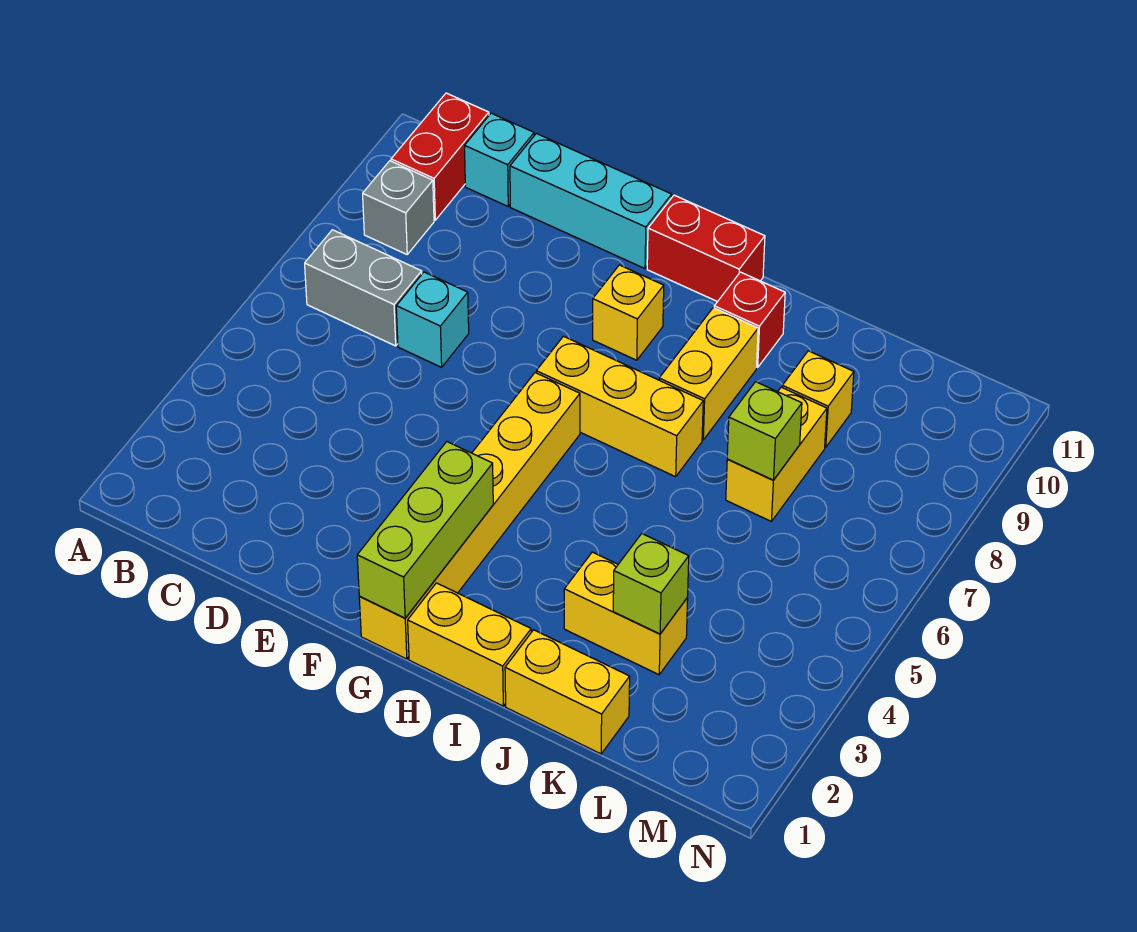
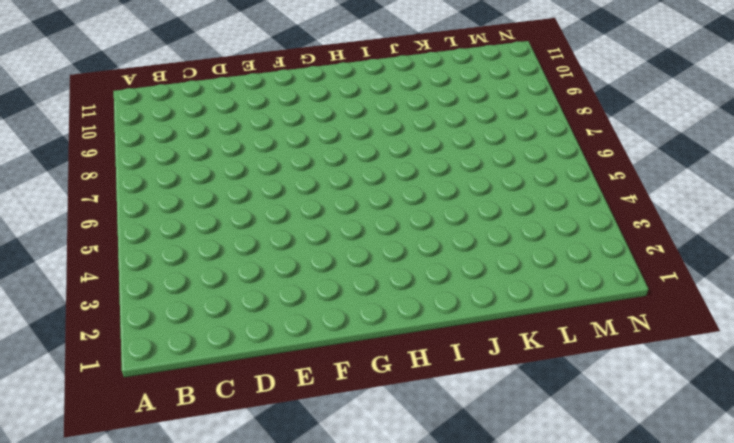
none -> grey brick B7:C7 level 1
none -> grey brick B9 level 1
none -> red brick B10:B11 level 1

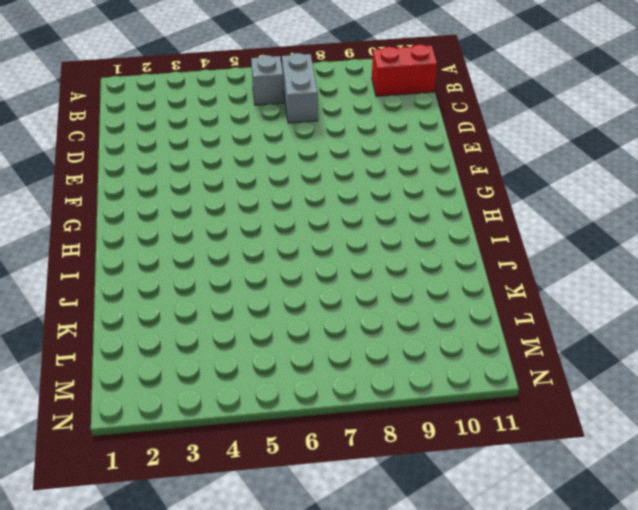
grey brick B6 level 1 -> grey brick B9 level 1
none -> cyan brick C11 level 1
none -> cyan brick D7 level 1
none -> cyan brick D11:F11 level 1

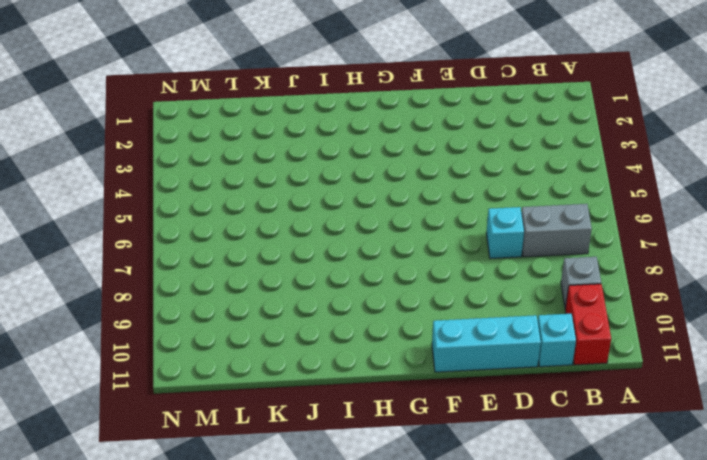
none -> yellow brick G1:G6 level 1
none -> yellow brick G7:I7 level 1
none -> yellow brick G9 level 1

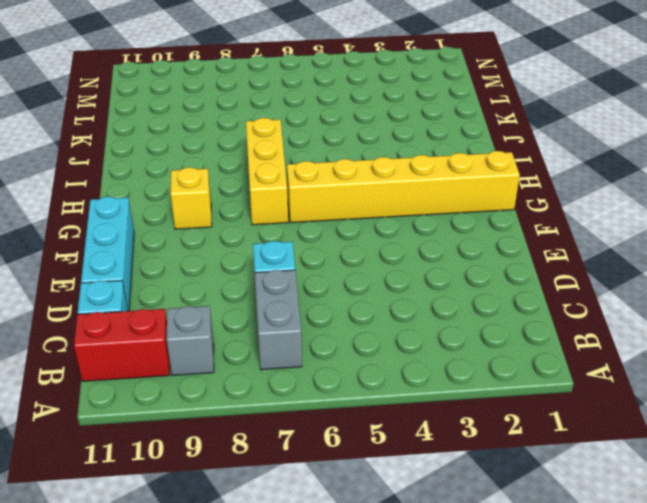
none -> red brick G11:H11 level 1
none -> yellow brick H1:I1 level 1
none -> yellow brick I8:I9 level 1

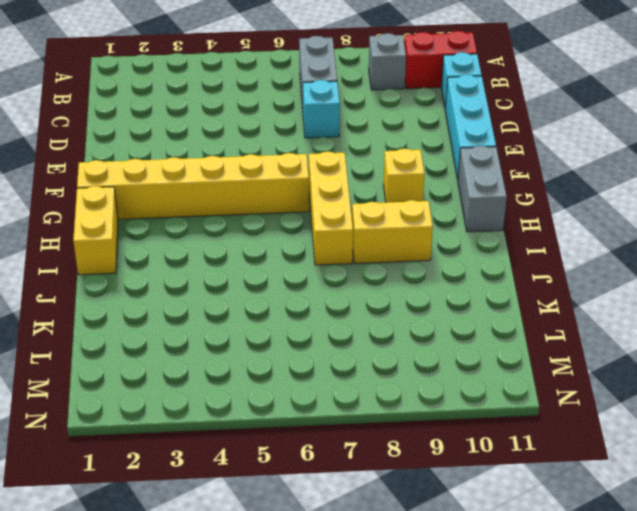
grey brick G11:H11 level 1 -> red brick G11:H11 level 1
none -> red brick I10 level 1
none -> yellow brick J1:K1 level 1
none -> yellow brick J3:K3 level 1

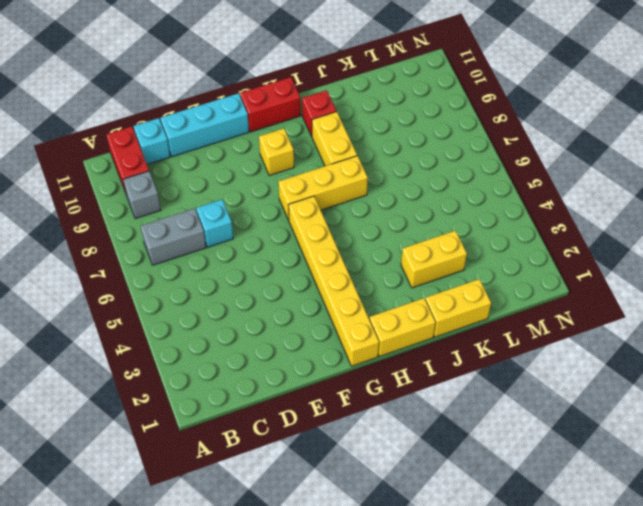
none -> yellow brick K7:K8 level 1
none -> yellow brick K9 level 1
none -> lime brick G1:G3 level 2

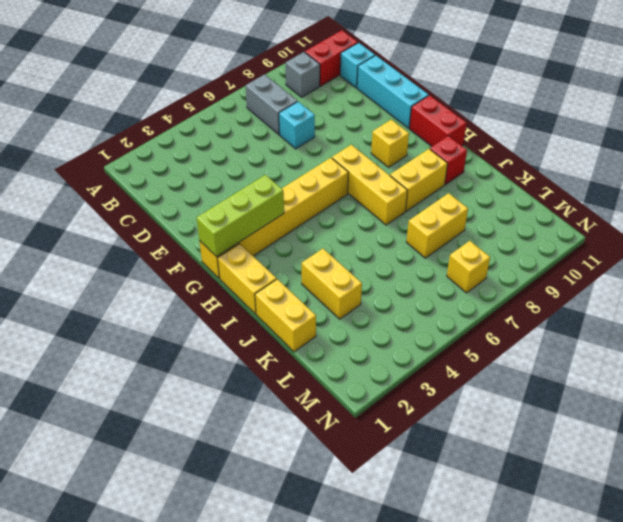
yellow brick M7 level 1 -> yellow brick K9 level 1
none -> lime brick K3 level 2
none -> lime brick K7 level 2

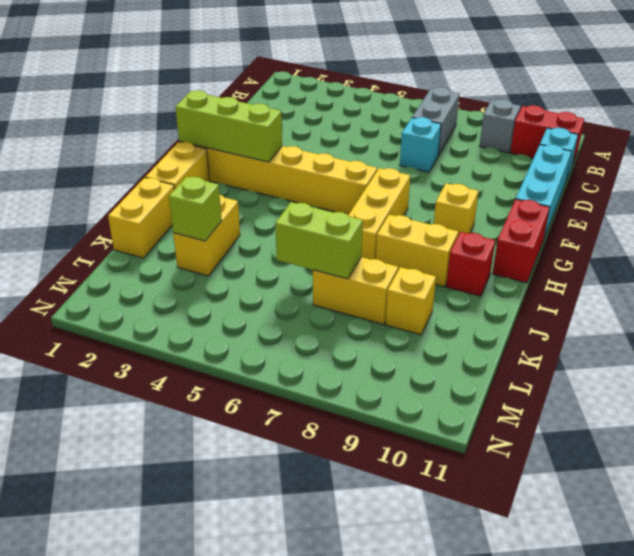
lime brick K6:K7 level 2 -> lime brick K7 level 2

